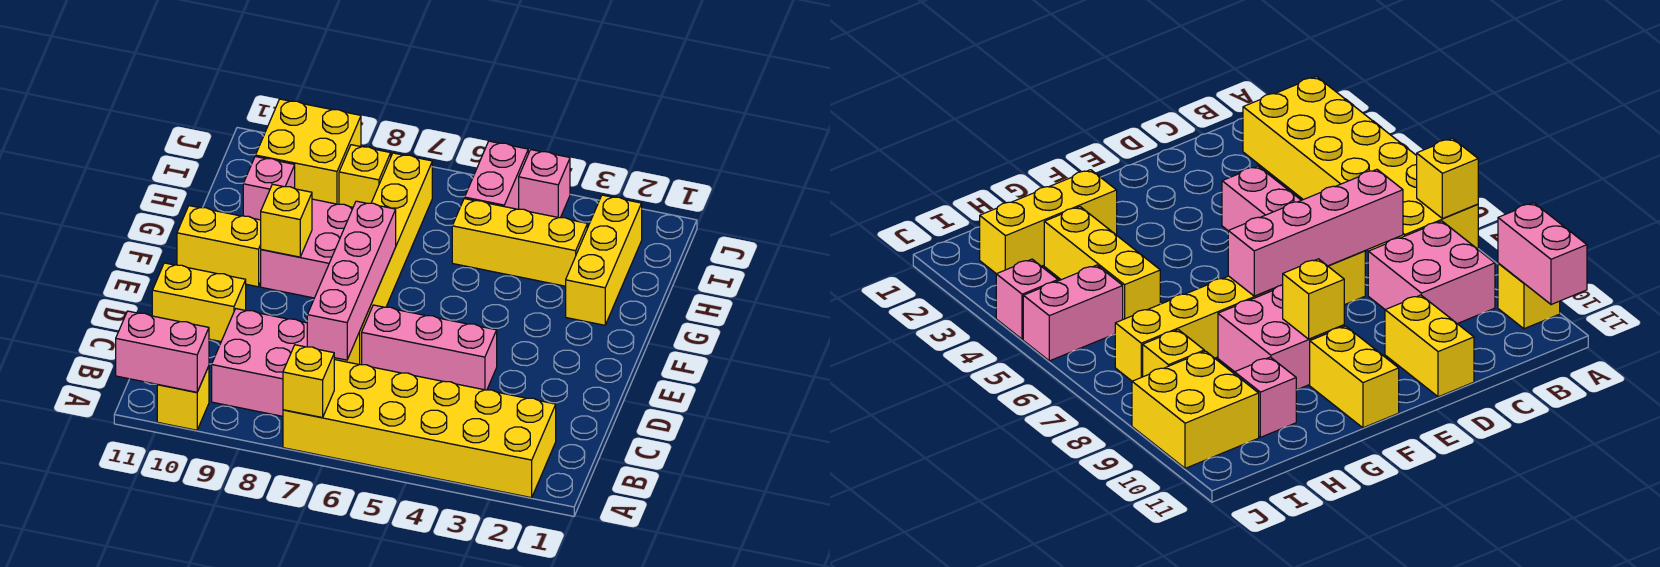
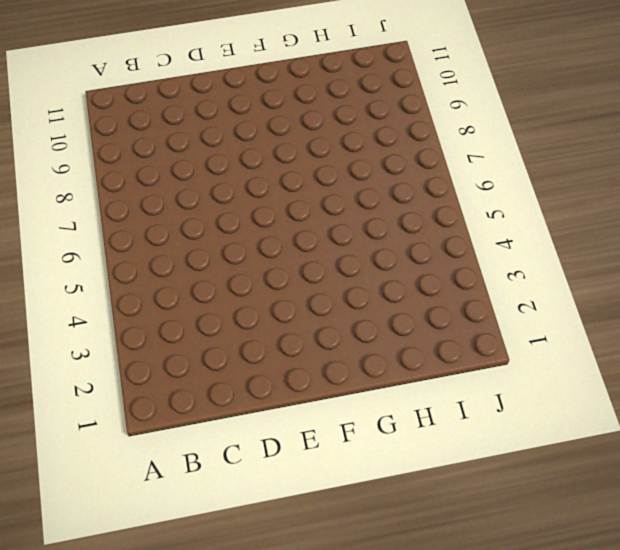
none -> yellow brick A2:B7 level 1
none -> yellow brick A10 level 1
none -> pink brick B8:C9 level 1

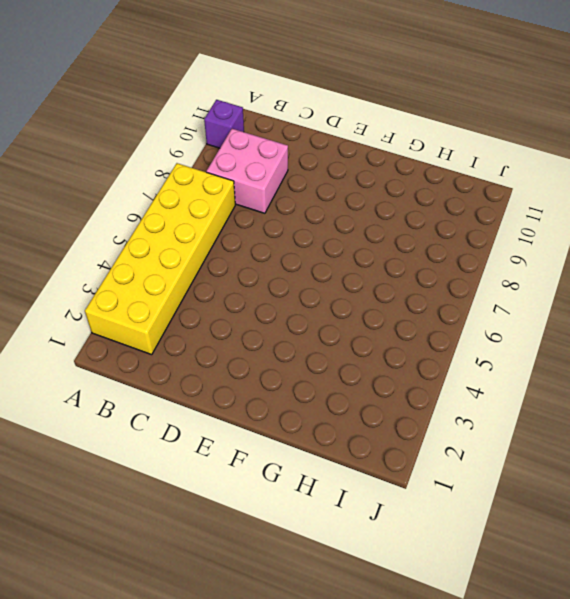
purple brick A10 level 1 -> yellow brick A10 level 1
none -> pink brick D4:D6 level 1
none -> yellow brick D7:I7 level 1
none -> yellow brick D10:D11 level 1

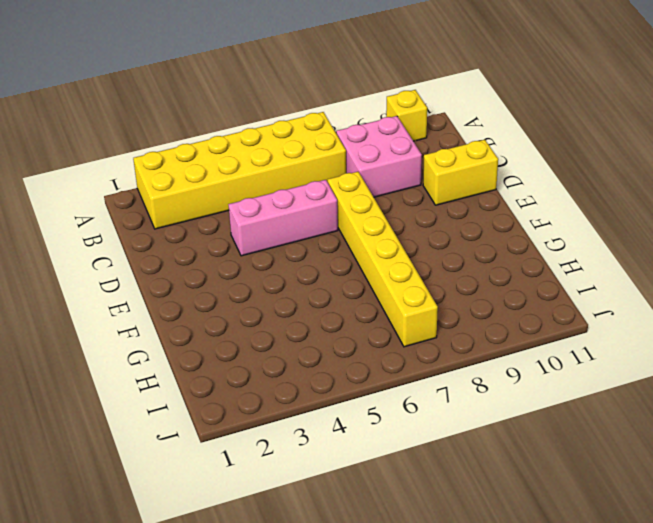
none -> pink brick F8:G9 level 1
none -> yellow brick F10:F11 level 1
none -> yellow brick G2:I2 level 1

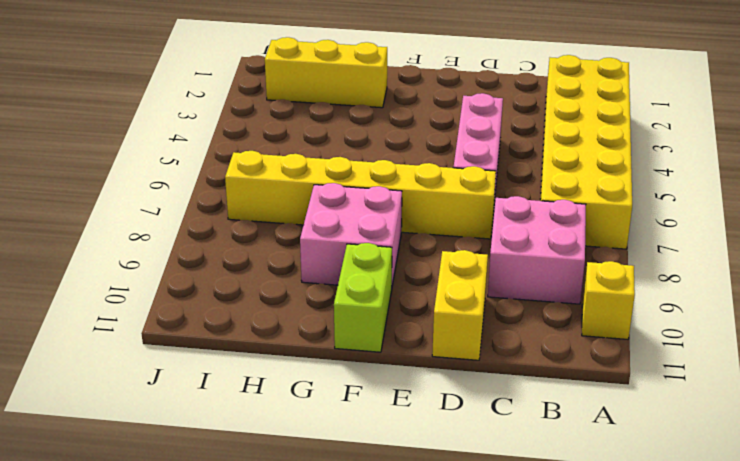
lime brick F10:F11 level 1 -> yellow brick F10:F11 level 1
none -> yellow brick H3:H5 level 1
none -> pink brick H10 level 1
none -> pink brick I5:J5 level 1

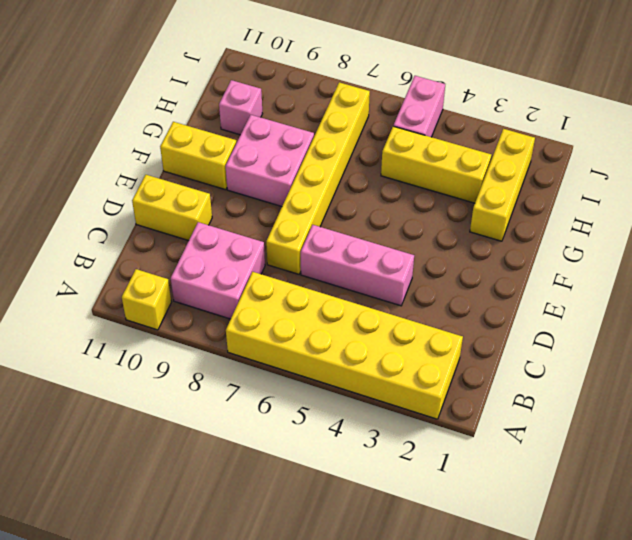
none -> yellow brick I8 level 1
none -> yellow brick I9:J10 level 1
none -> pink brick J4 level 1

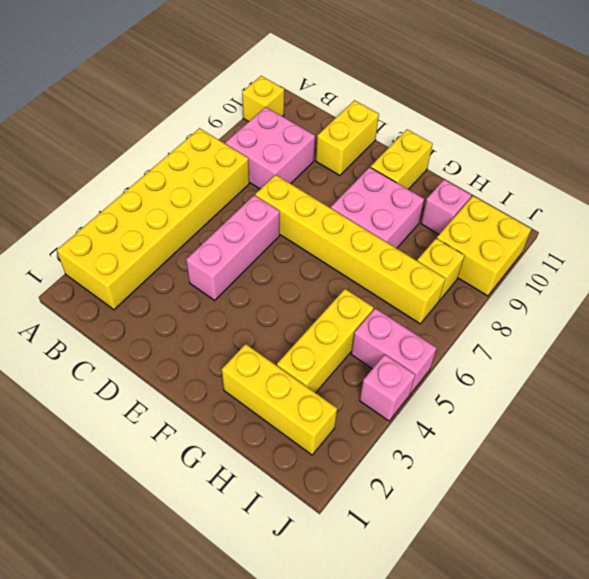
none -> yellow brick A7 level 2
none -> pink brick A10:A11 level 2
none -> pink brick C7:F7 level 2

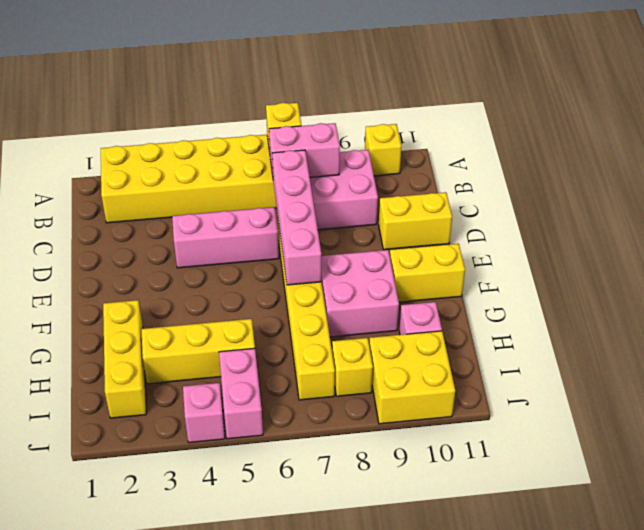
pink brick B7:B8 level 2 -> pink brick A10:A11 level 2
none -> yellow brick F9 level 2

